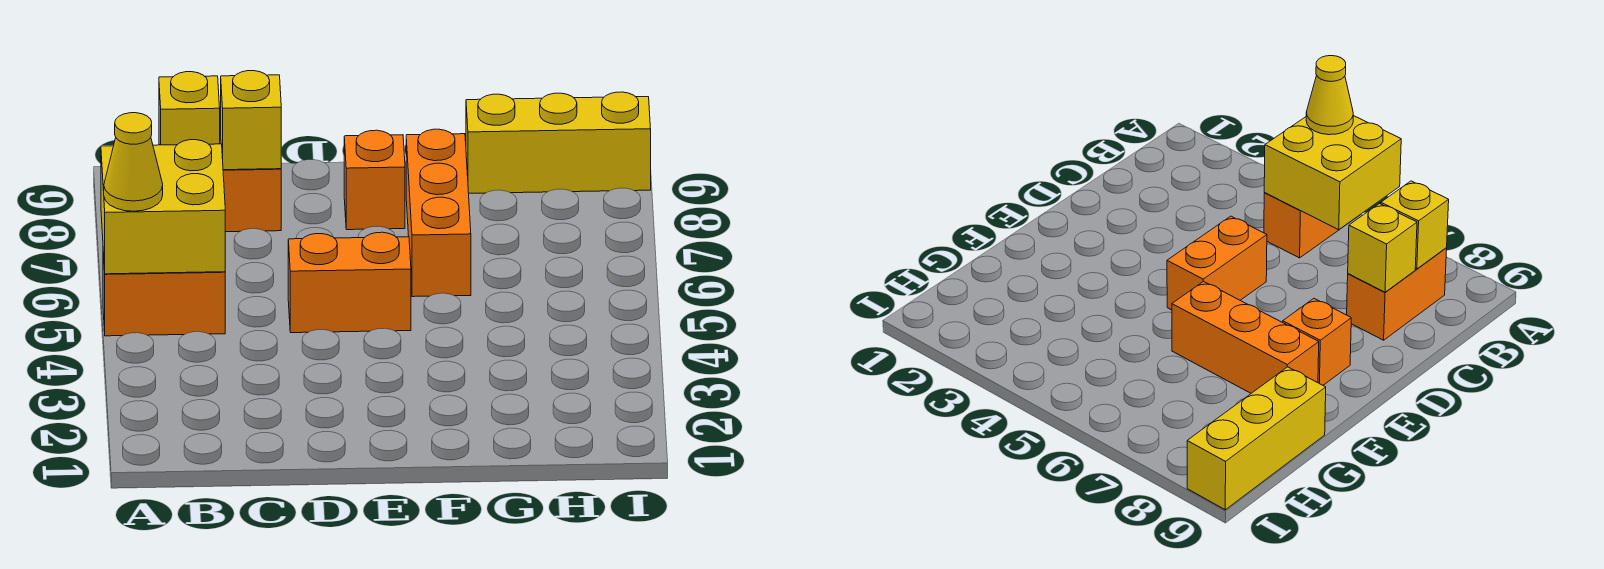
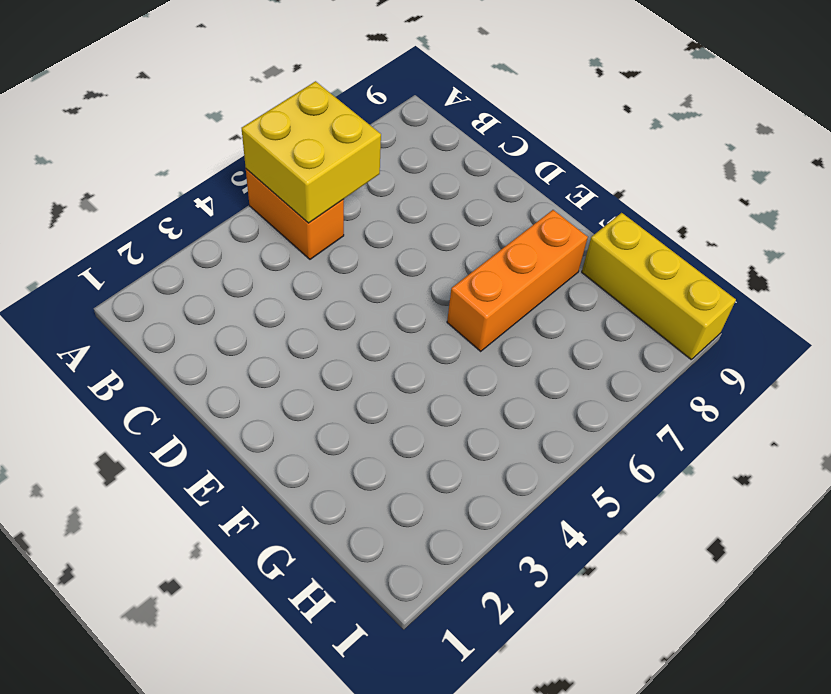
none -> orange brick B8:C8 level 1
none -> orange brick D5:E5 level 1

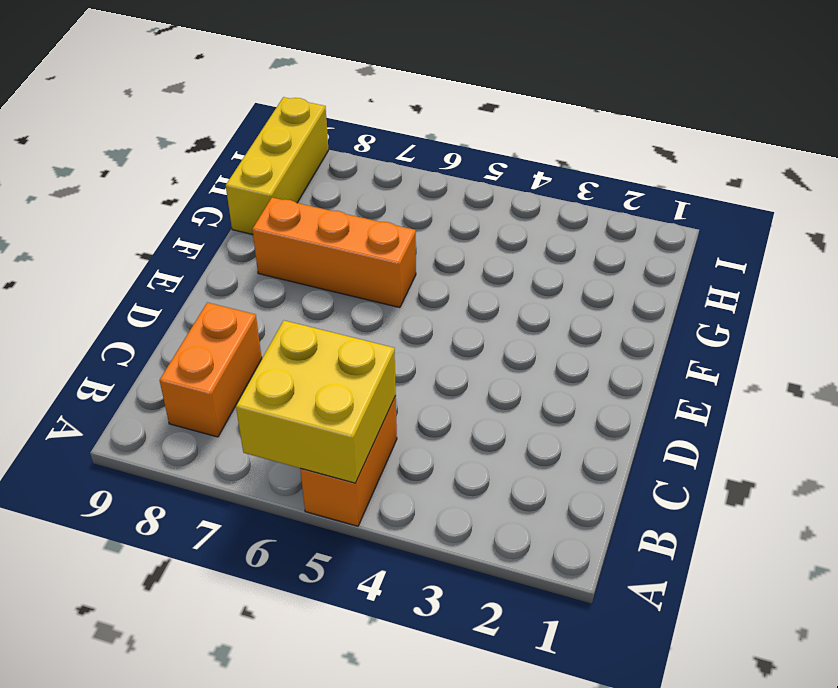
none -> orange brick D5:E5 level 1
none -> orange brick E8 level 1

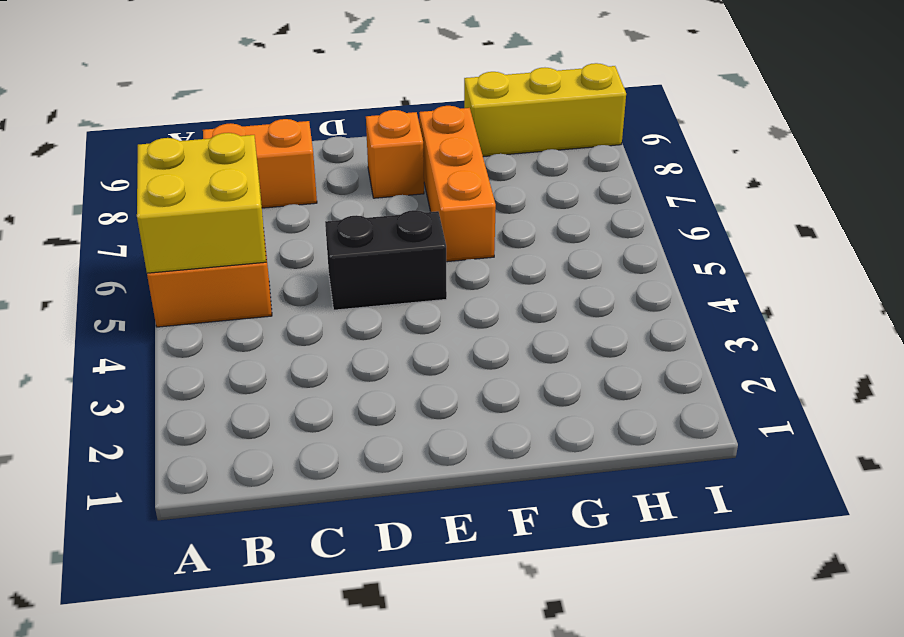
black brick D5:E5 level 1 -> orange brick D5:E5 level 1
none -> yellow brick B8 level 2
none -> yellow brick C8 level 2

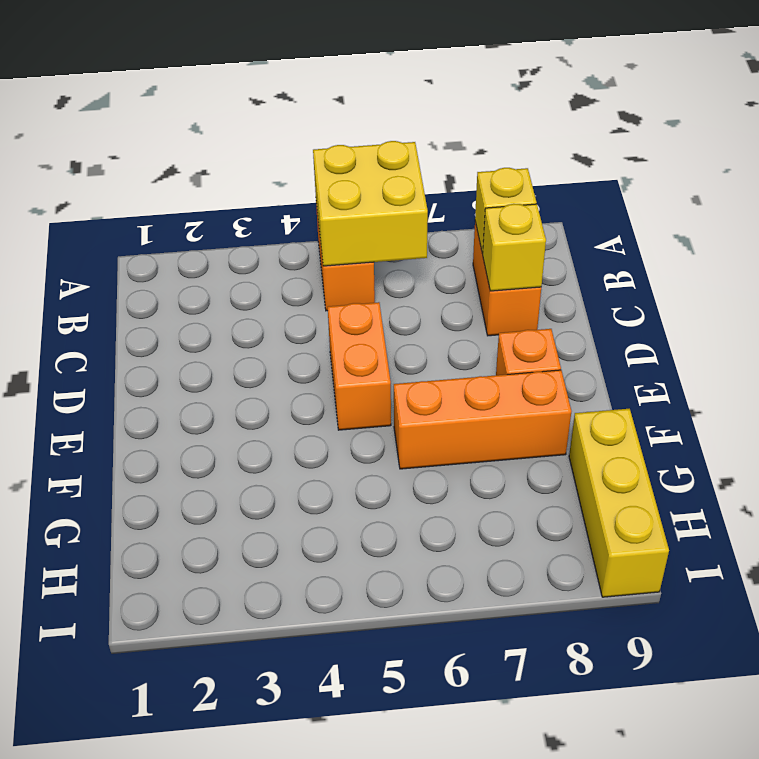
none -> yellow cone A5 level 3

